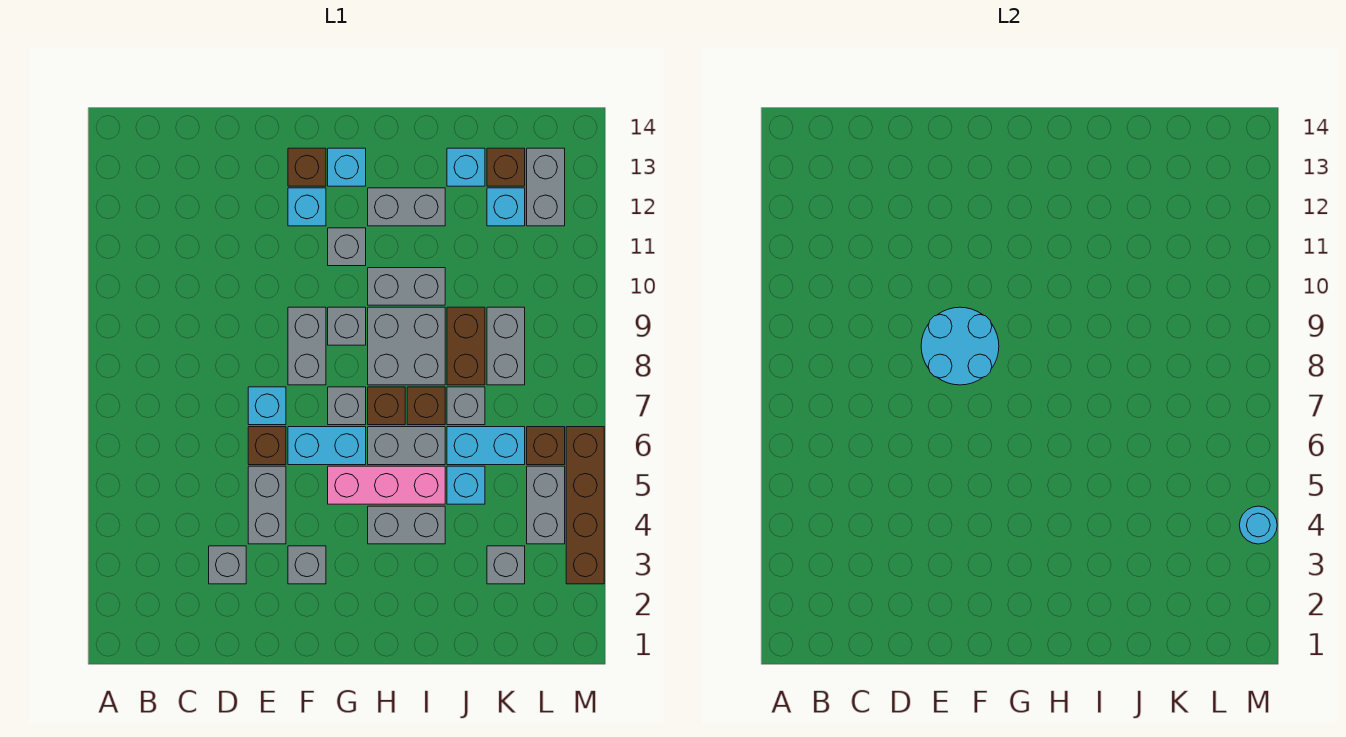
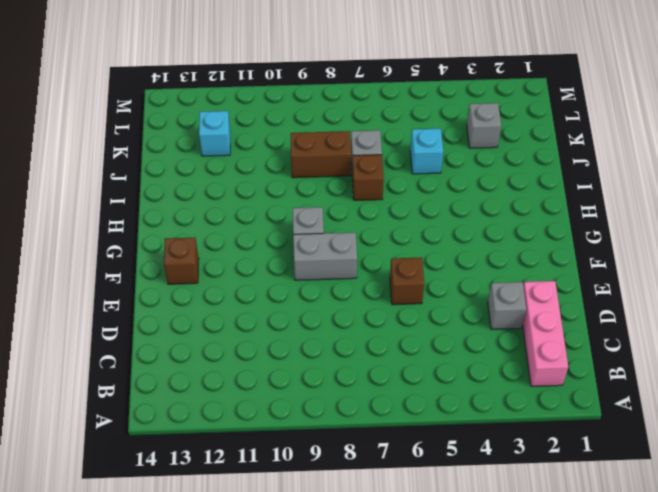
pink brick B2:D2 level 1 -> pink brick G5:I5 level 1
none -> grey brick E4:E5 level 1
none -> cyan brick E7 level 1
none -> grey brick F3 level 1
none -> cyan brick F6:G6 level 1

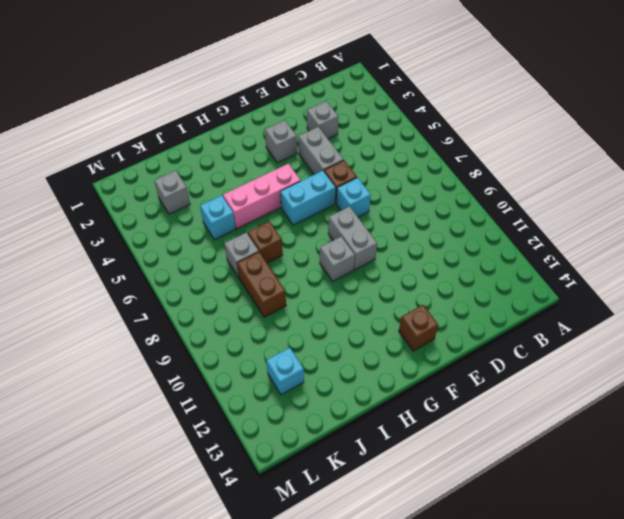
none -> cyan brick F12 level 1
none -> grey brick G7 level 1
none -> grey brick G11 level 1
none -> cyan brick G13 level 1

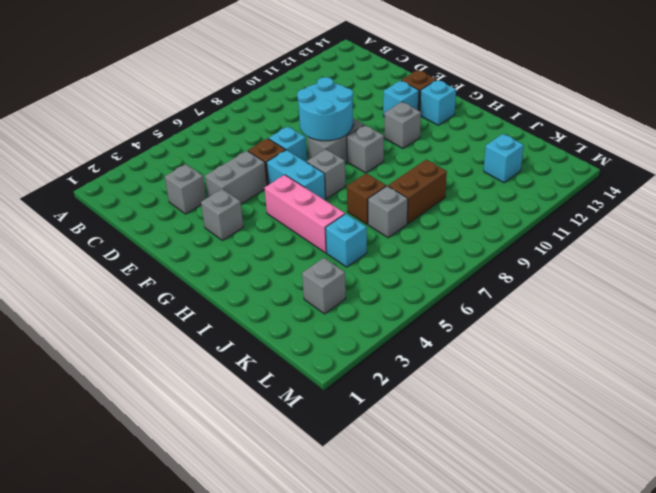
none -> grey brick H4:I4 level 1
none -> grey brick H6:I6 level 1
none -> brown brick H7 level 1
none -> grey brick H8:I9 level 1

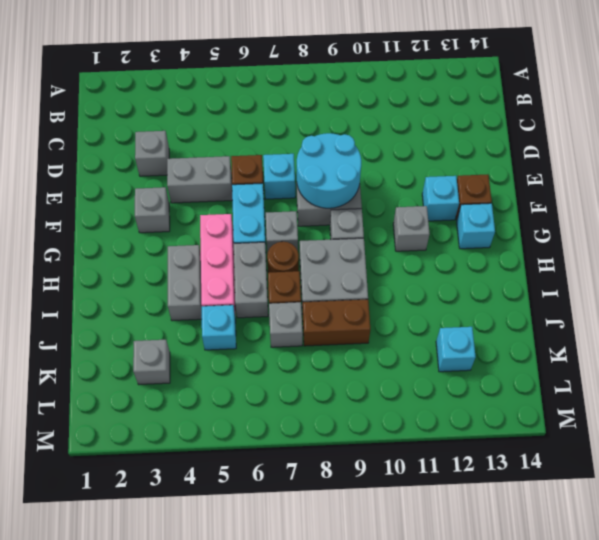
brown round brick H7 level 1 -> brown brick H7 level 1
none -> grey brick H10:I10 level 1
none -> grey brick H12:I12 level 1
none -> cyan brick J6:K6 level 1
none -> cyan brick J13 level 1

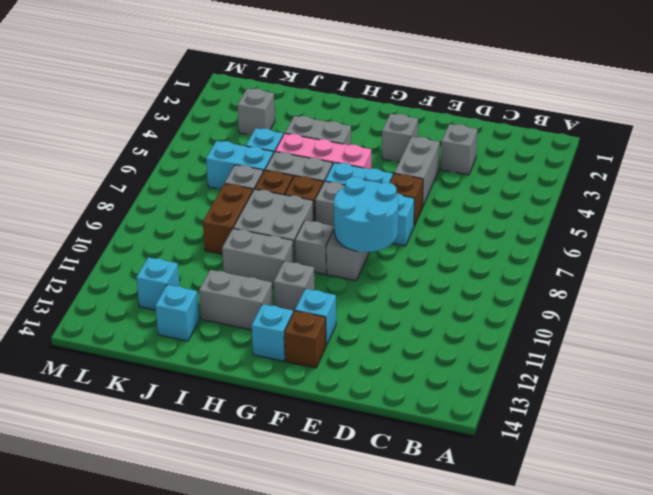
none -> grey brick K8:K9 level 1
none -> brown brick K13 level 1
none -> grey brick L4:L5 level 1
none -> brown brick L6 level 1

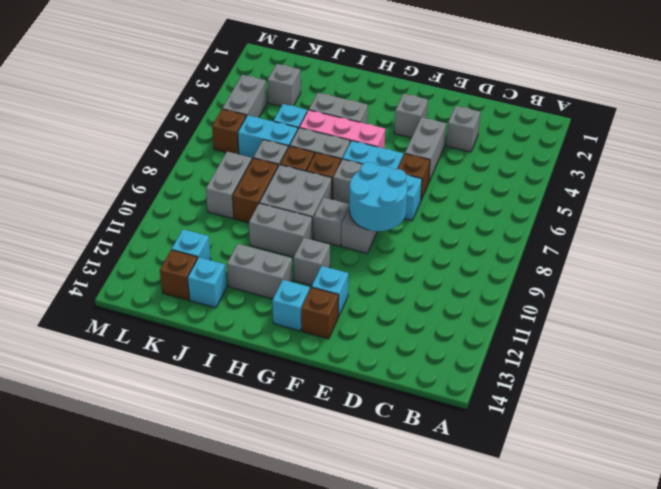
none -> grey brick L12:L13 level 1
none -> brown brick M3:M6 level 1
none -> cyan round brick M4 level 2

